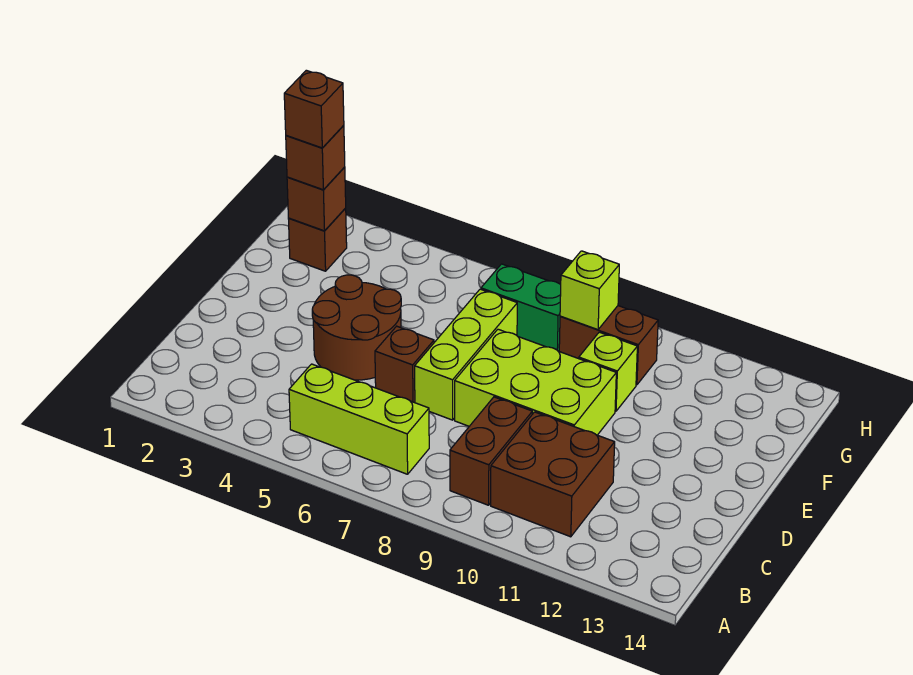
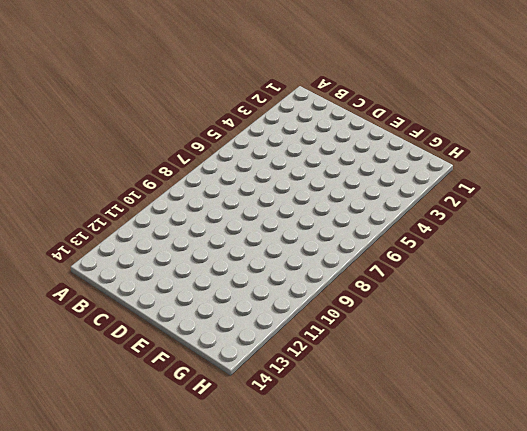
none -> lime brick B5:B7 level 1
none -> brown brick B9:C9 level 1
none -> brown brick B10:C11 level 1

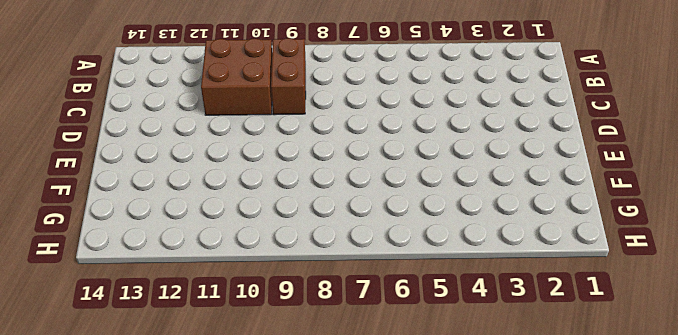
none -> lime brick B5:B7 level 1
none -> brown round brick D4:E5 level 1
none -> brown brick D6 level 1

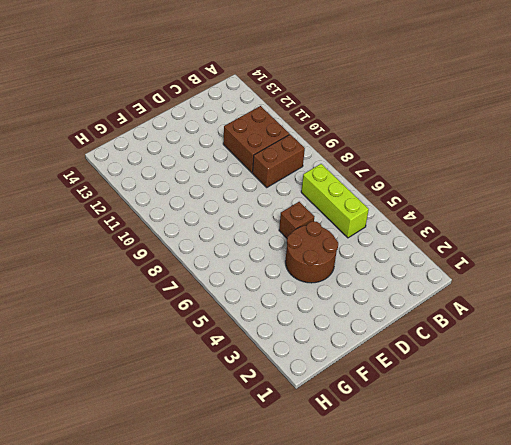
none -> lime brick D7:F7 level 1
none -> lime brick D8:E10 level 1
none -> lime brick F10 level 1

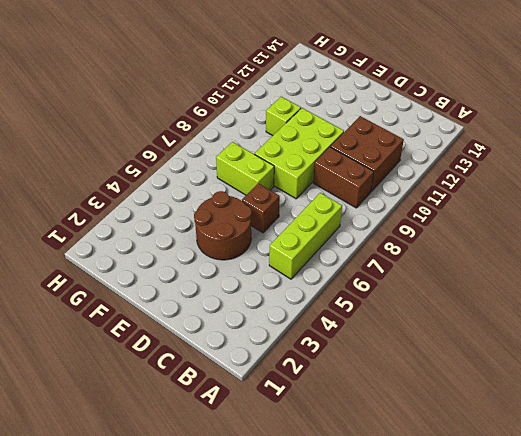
lime brick E7:F7 level 1 -> lime brick D7:F7 level 1
none -> brown brick G2 level 1
none -> green brick G7:G8 level 1
none -> brown brick G9:G10 level 1

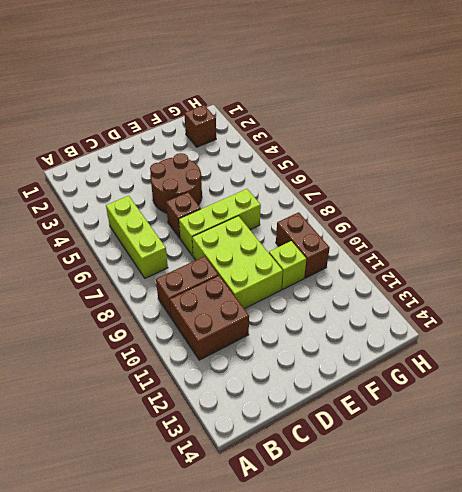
none -> green brick G7:G8 level 1
none -> brown brick G2 level 2
none -> lime brick G9 level 2

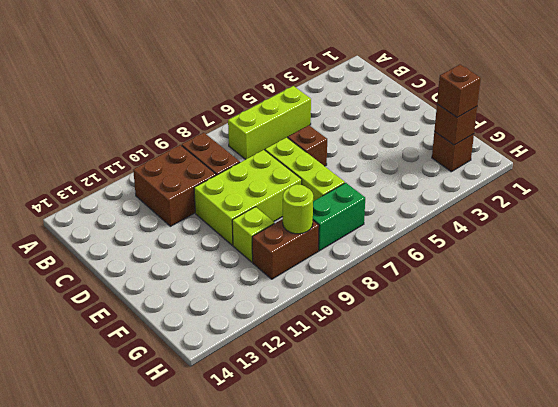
lime round brick G9 level 2 -> lime brick G9 level 2
none -> brown round brick D4:E5 level 1
none -> brown brick G2 level 4

